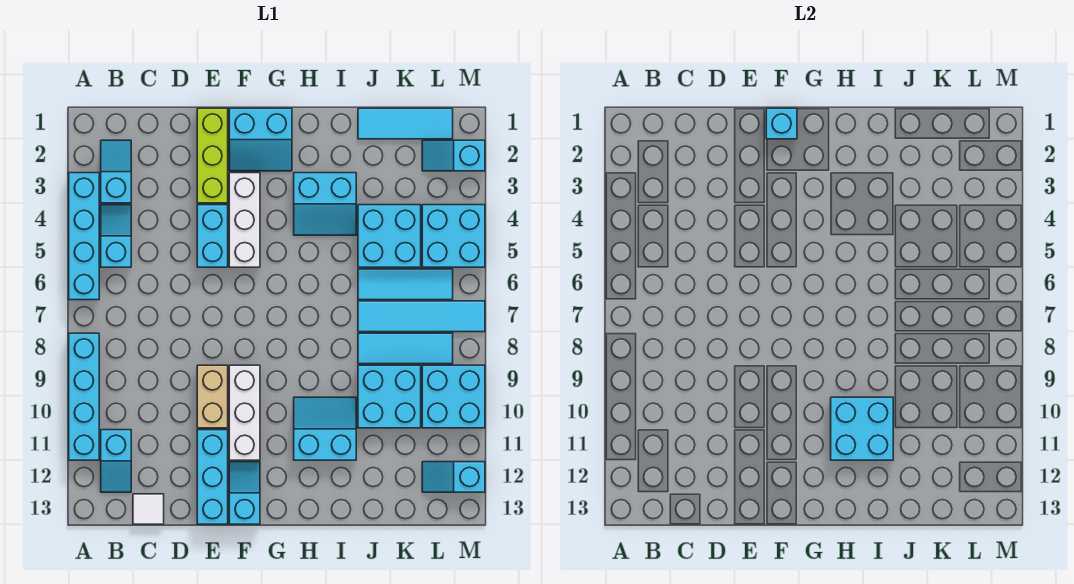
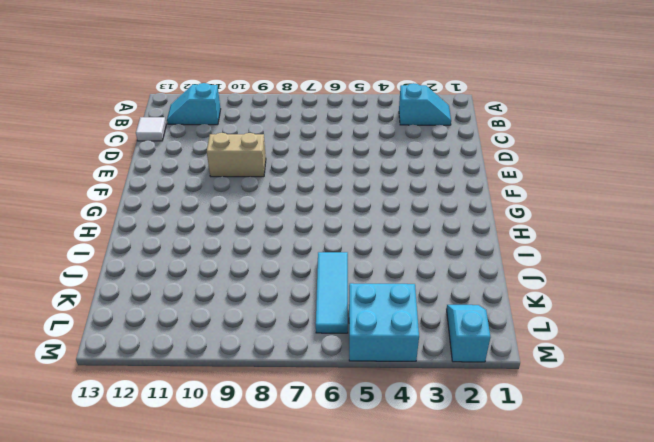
none -> cyan brick A3:A6 level 1
none -> cyan brick A8:A11 level 1
none -> cyan slope B4:B5 level 1 top 5

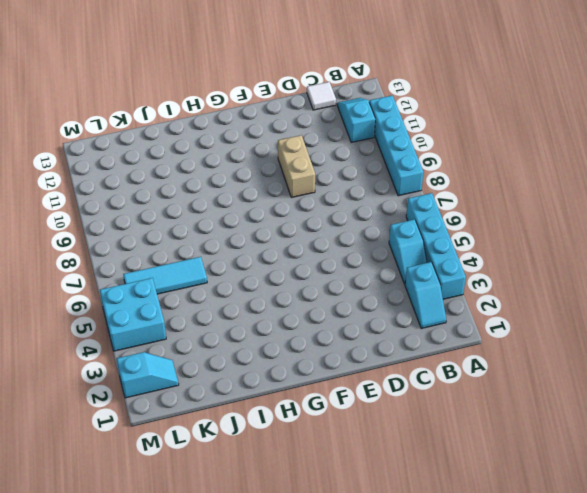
none -> lime brick E1:E3 level 1
none -> cyan brick E4:E5 level 1
none -> cyan brick E11:E13 level 1

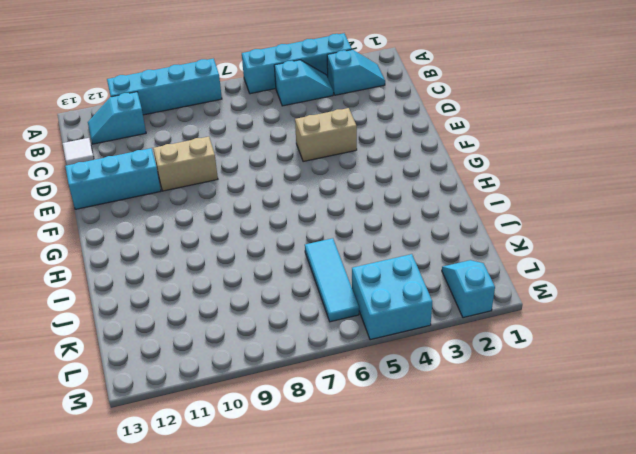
tan brick E4:E5 level 1 -> cyan brick E4:E5 level 1
none -> lime brick E1:E3 level 1
none -> cyan slope F1:G2 level 1 top 1
none -> white brick F3:F5 level 1

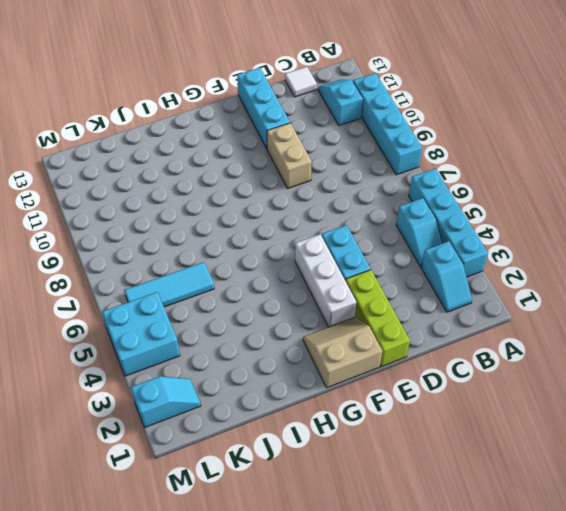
tan slope F1:G2 level 1 top 1 -> cyan slope F1:G2 level 1 top 1
none -> white brick F9:F11 level 1
none -> cyan slope F12:F13 level 1 top 13
none -> cyan slope H3:I4 level 1 top 3

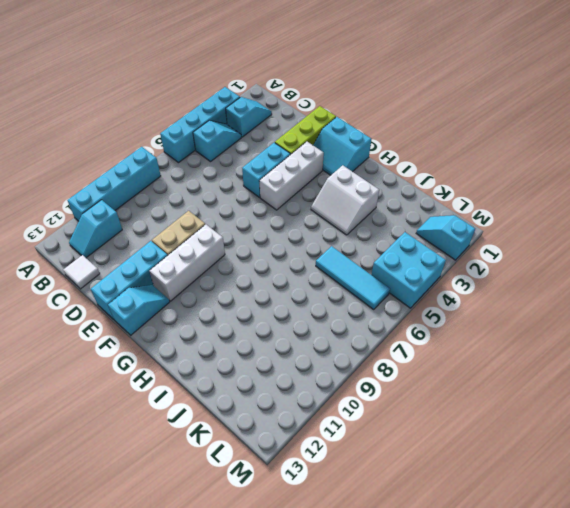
white slope H3:I4 level 1 top 3 -> cyan slope H3:I4 level 1 top 3
none -> cyan slope H10:I11 level 1 top 11
none -> cyan tile J1:L1 level 1
none -> cyan brick J4:K5 level 1

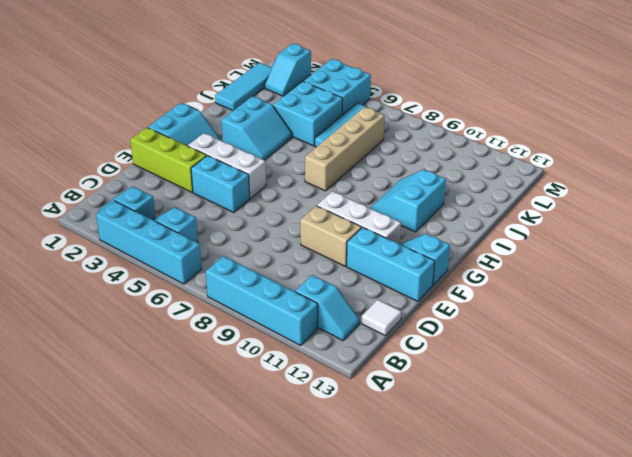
tan brick H7:K7 level 1 -> cyan tile J7:M7 level 1
none -> cyan tile J8:L8 level 1
none -> cyan brick J9:K10 level 1
none -> cyan brick L9:M10 level 1

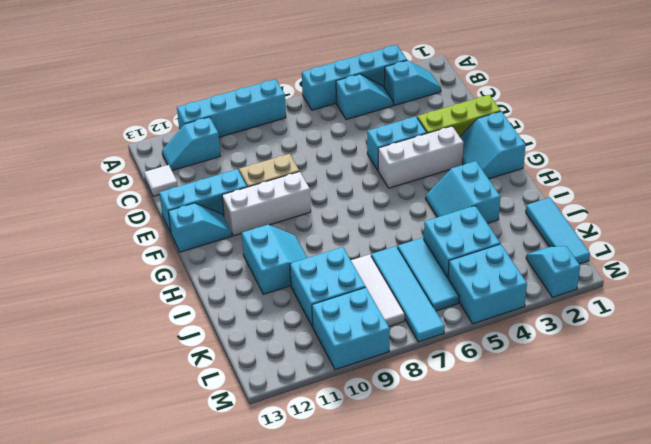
white tile J8:L8 level 1 -> cyan tile J8:L8 level 1
none -> cyan slope L12:M12 level 1 top M
none -> cyan brick F1 level 2
none -> cyan brick H10:I11 level 2

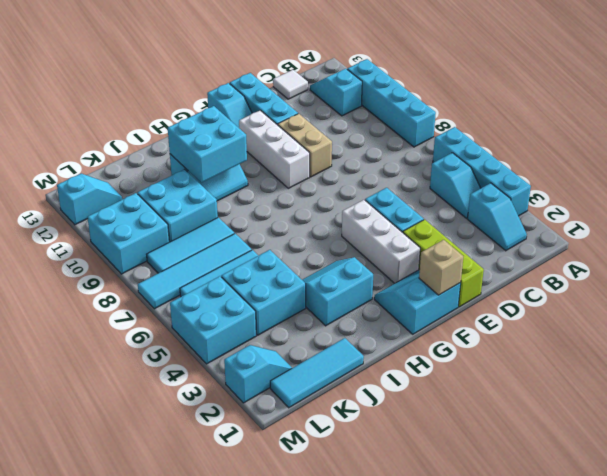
tan brick F1 level 2 -> cyan brick F1 level 2

